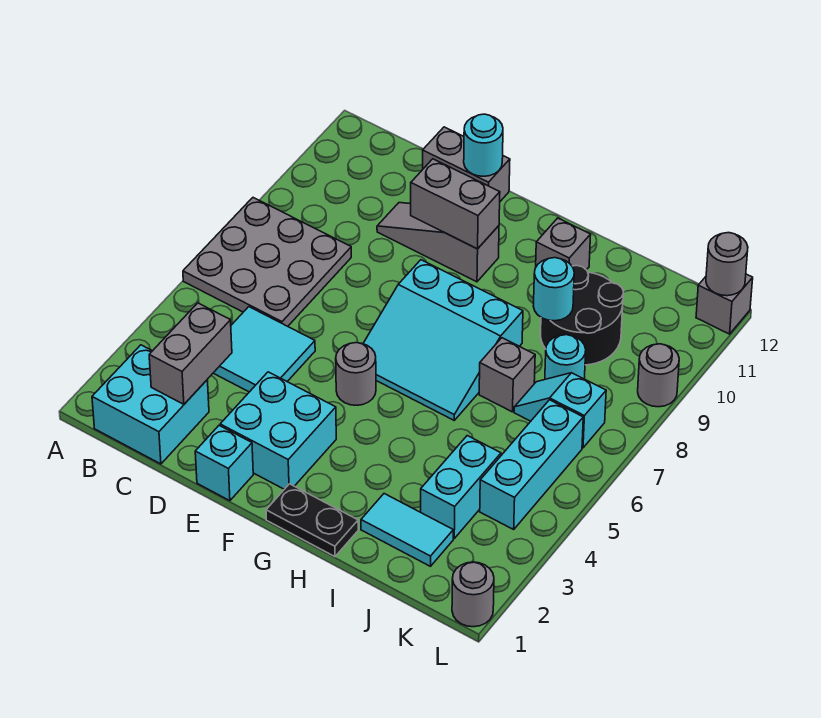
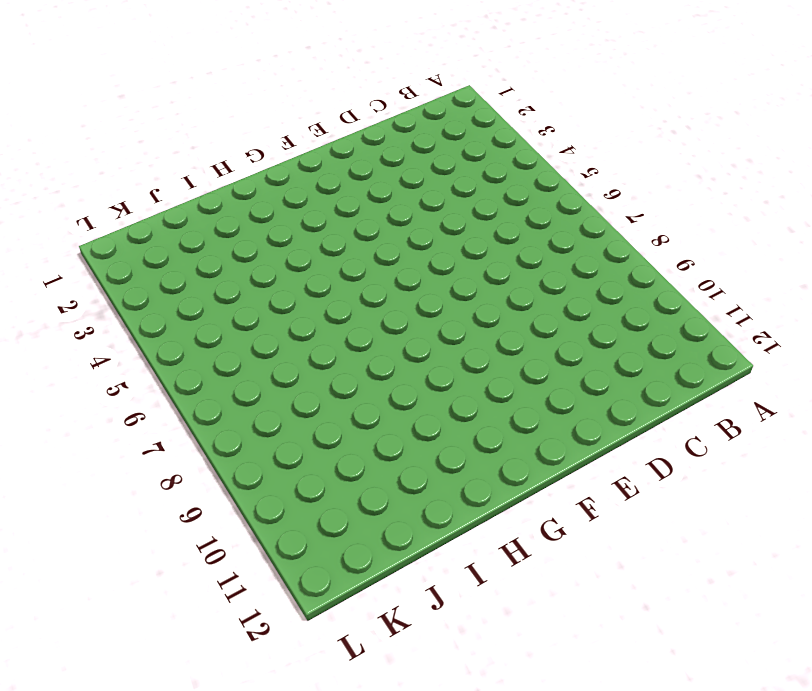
none -> grey plate A6:C8 level 1
none -> cyan brick B1:C2 level 1
none -> cyan tile C4:D5 level 1

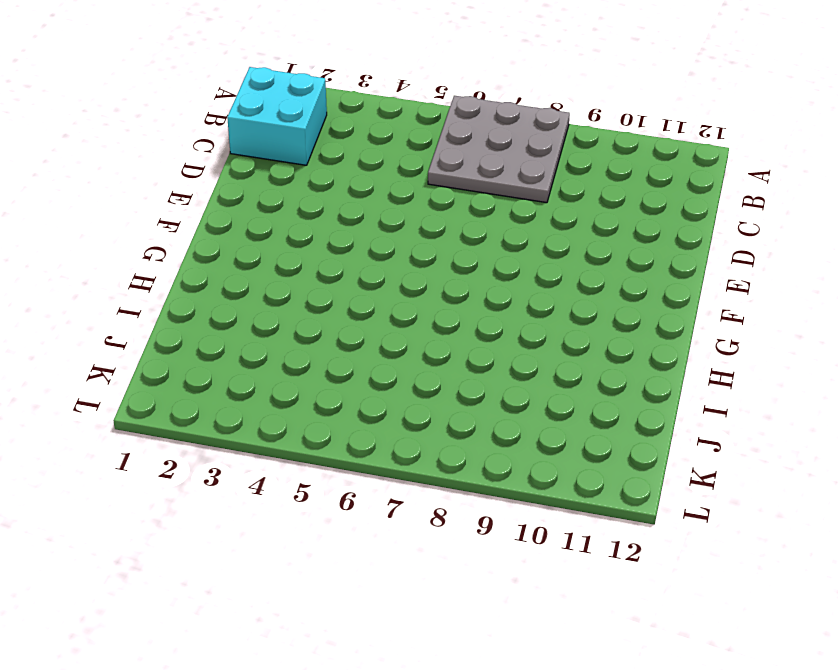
none -> cyan tile C4:D5 level 1
none -> grey slope D10:F10 level 1 top F
none -> grey brick D12:E12 level 1

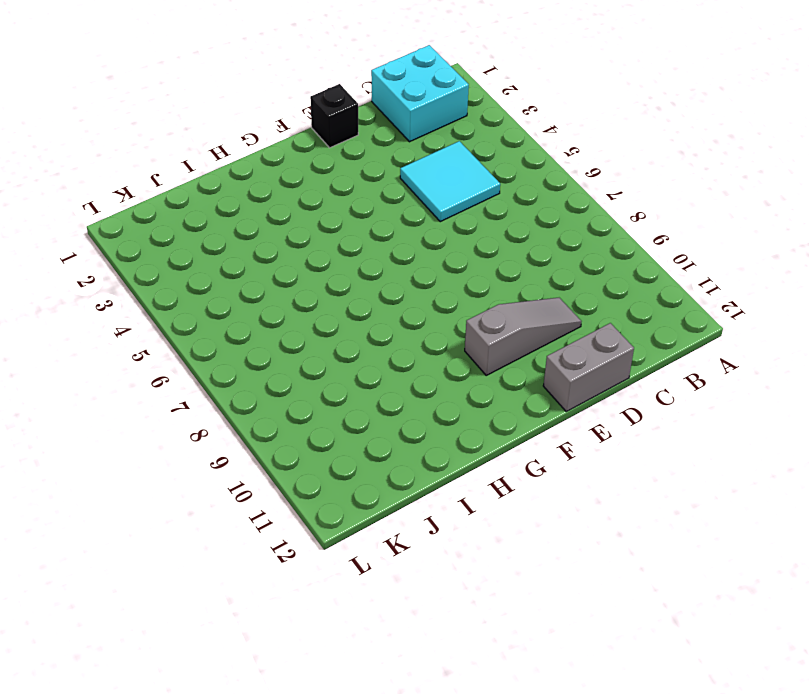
black brick E1 level 1 -> cyan brick E1 level 1
none -> grey plate A6:C8 level 1
none -> cyan brick E2:F3 level 1
none -> grey round brick F5 level 1

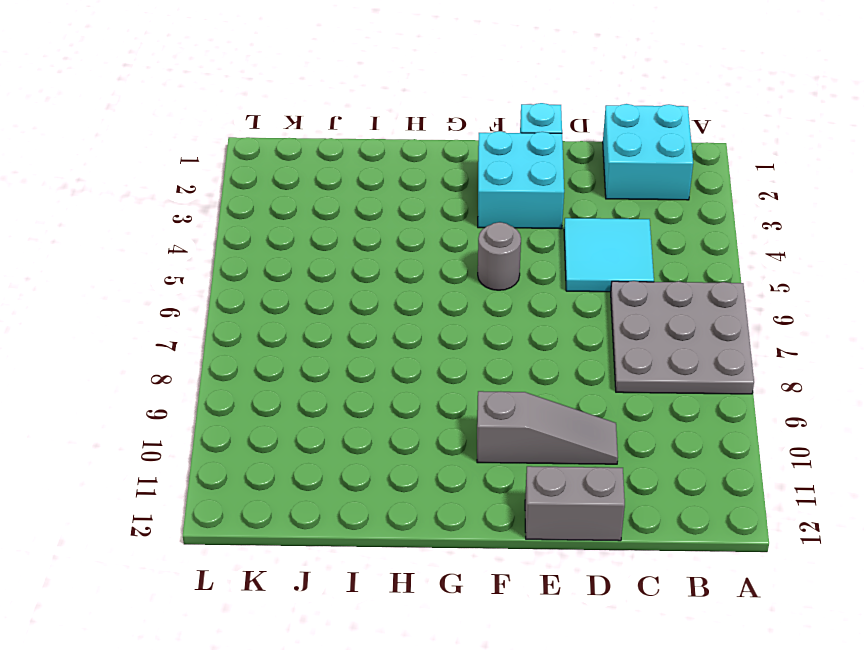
none -> cyan slope F6:H8 level 1 top 8
none -> black plate G1:H1 level 1
none -> grey brick H11 level 1

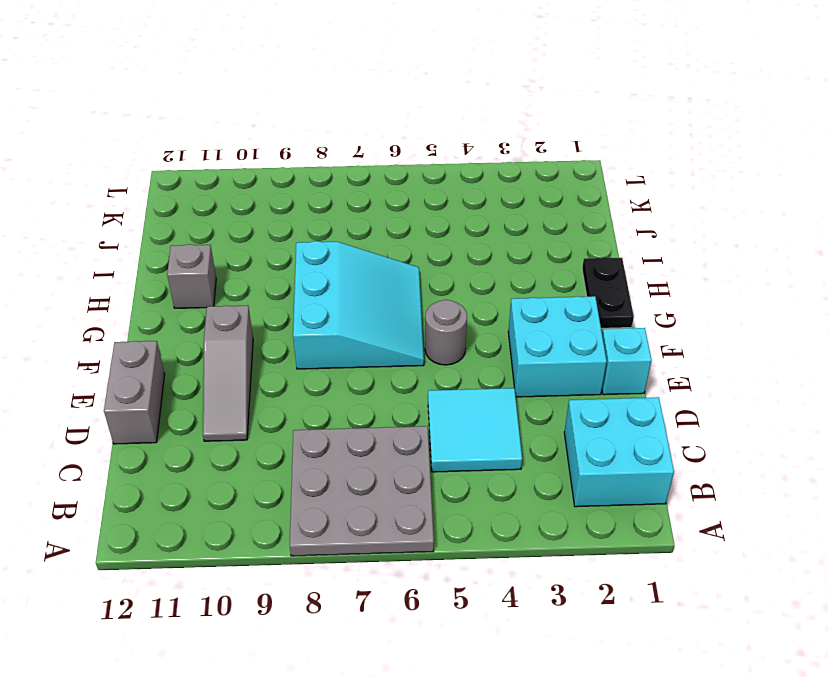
none -> cyan tile I2:J2 level 1
none -> grey brick I7 level 1
none -> black round brick I9:J10 level 1

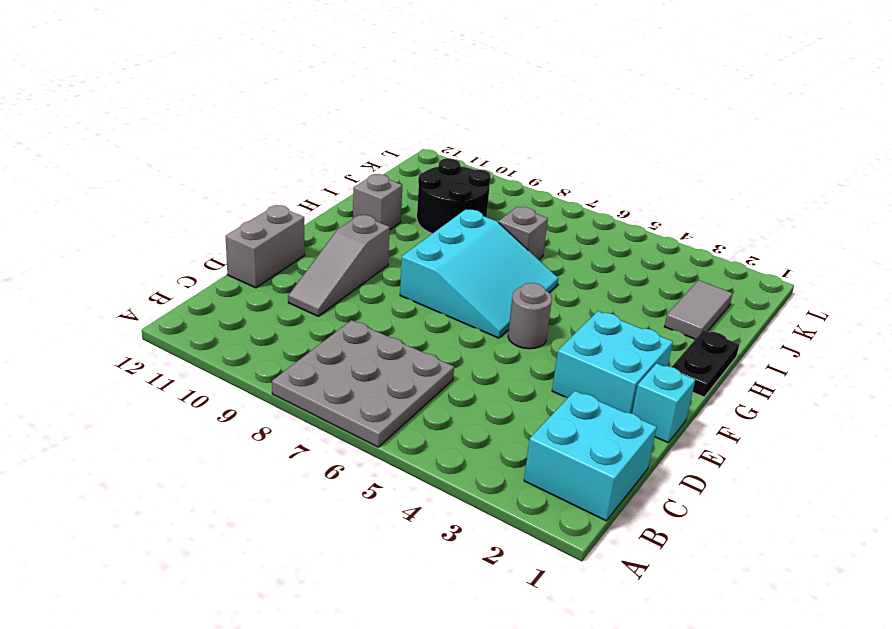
grey tile I2:J2 level 1 -> cyan tile I2:J2 level 1
none -> cyan tile C4:D5 level 1
none -> cyan brick J3:J4 level 1
none -> cyan slope J7:K7 level 1 top K

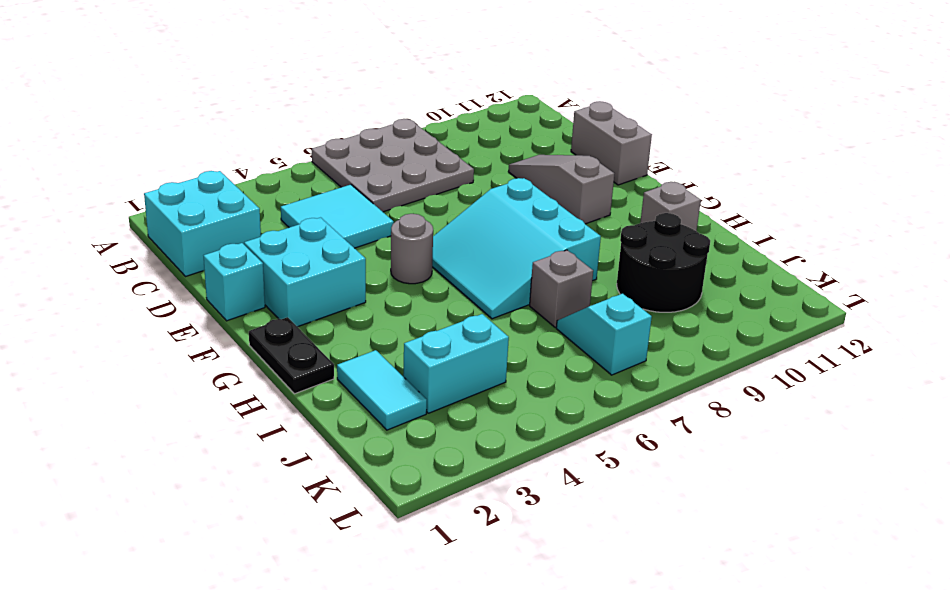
none -> cyan round brick J8 level 1
none -> cyan brick K4:K6 level 1
none -> grey round brick L1 level 1

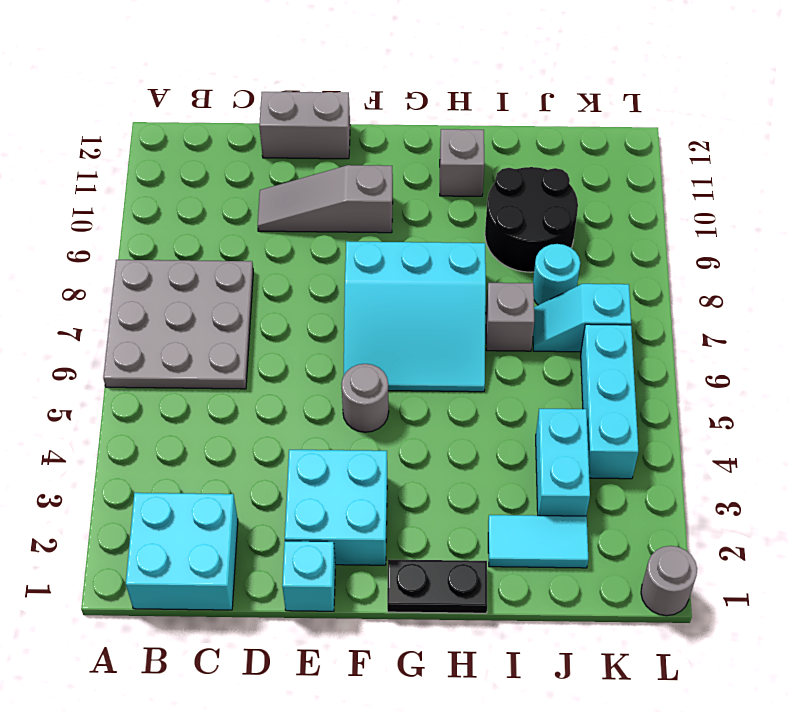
none -> cyan tile C4:D5 level 1
none -> grey round brick L9 level 1
none -> grey brick L12 level 1

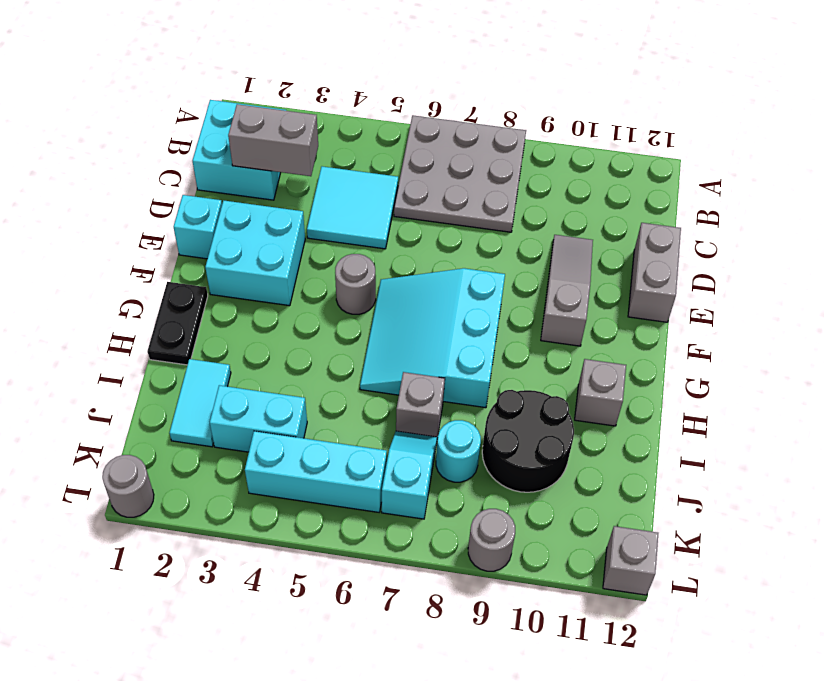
none -> grey brick E10:F10 level 2
none -> cyan round brick E12 level 2
none -> cyan round brick I9 level 2

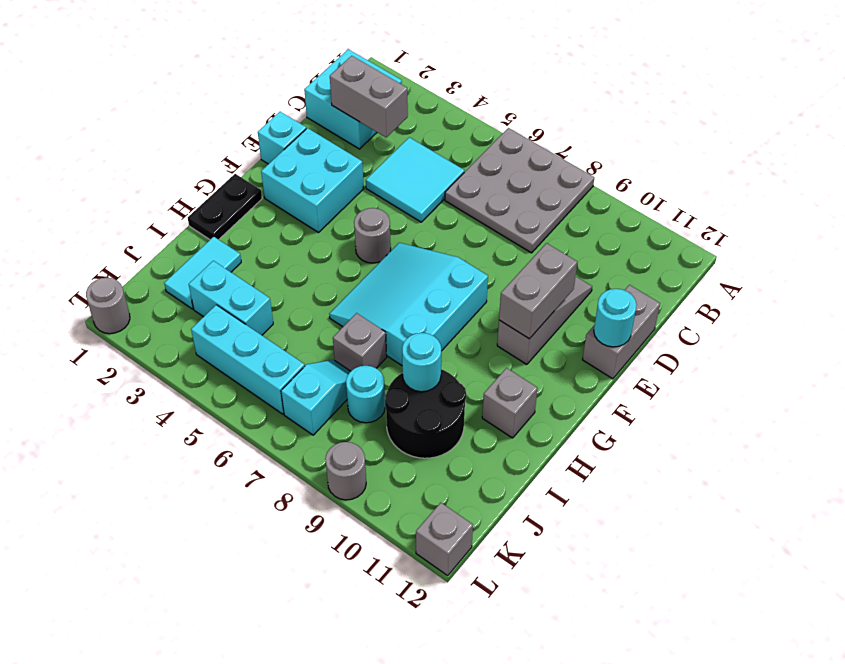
none -> grey round brick L12 level 2

